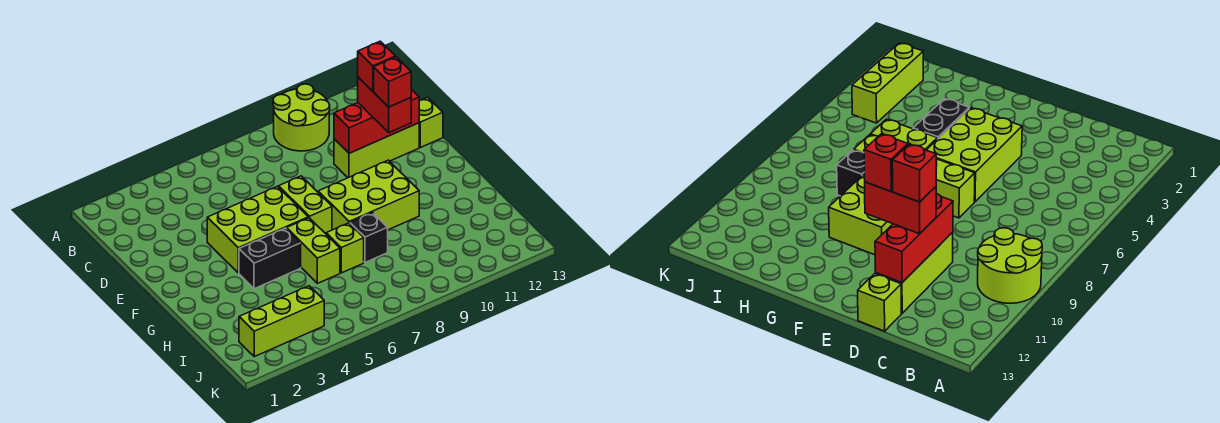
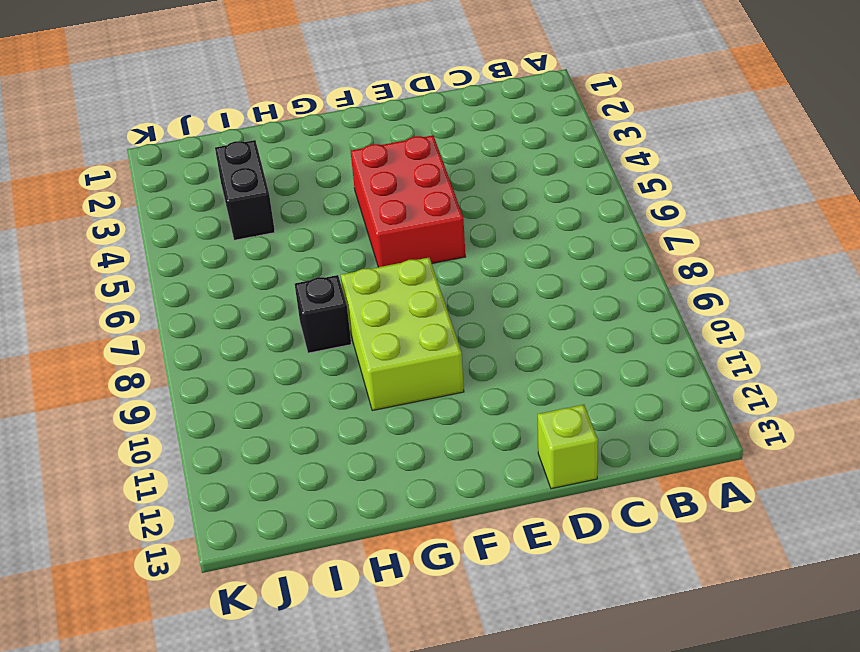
red brick E4:F6 level 1 -> lime brick E4:F6 level 1
black brick I3:I4 level 1 -> black brick G4:G5 level 1
none -> lime round brick A9:B10 level 1
none -> lime brick D10:D12 level 1
none -> lime brick E7:F7 level 1

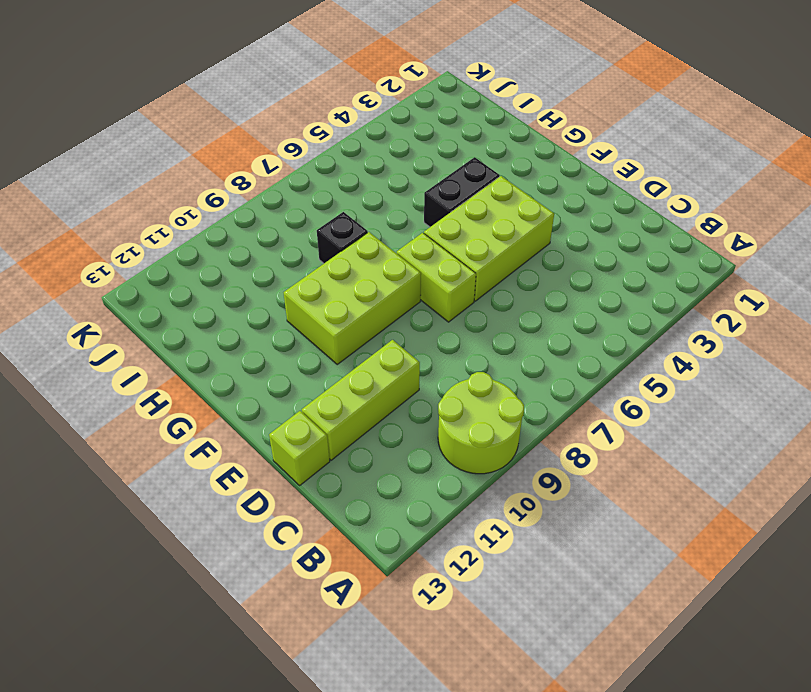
none -> lime brick G6:H6 level 1
none -> lime brick H7 level 1
none -> lime brick J2:J4 level 1

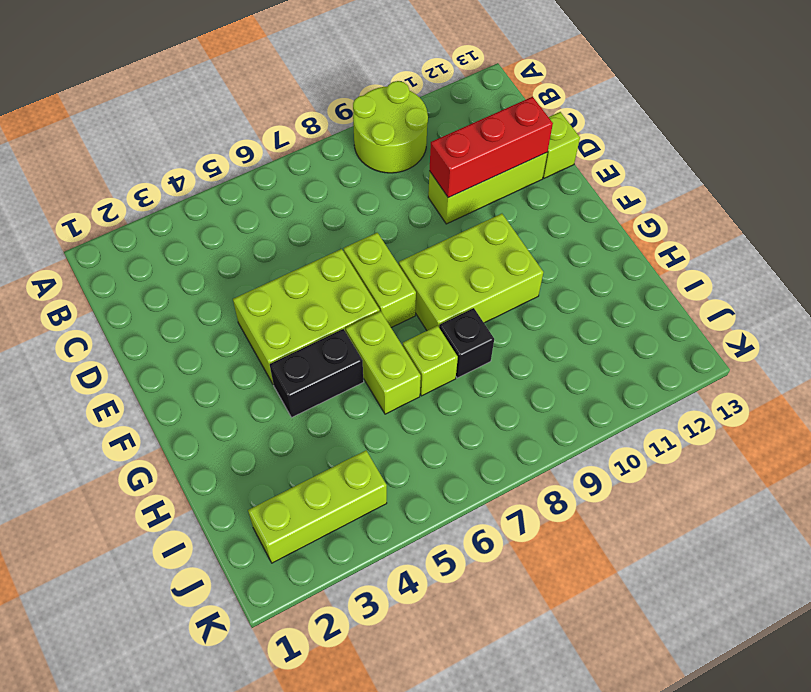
none -> red brick D11:E11 level 3
none -> red brick D11 level 4
none -> red brick E11 level 4

